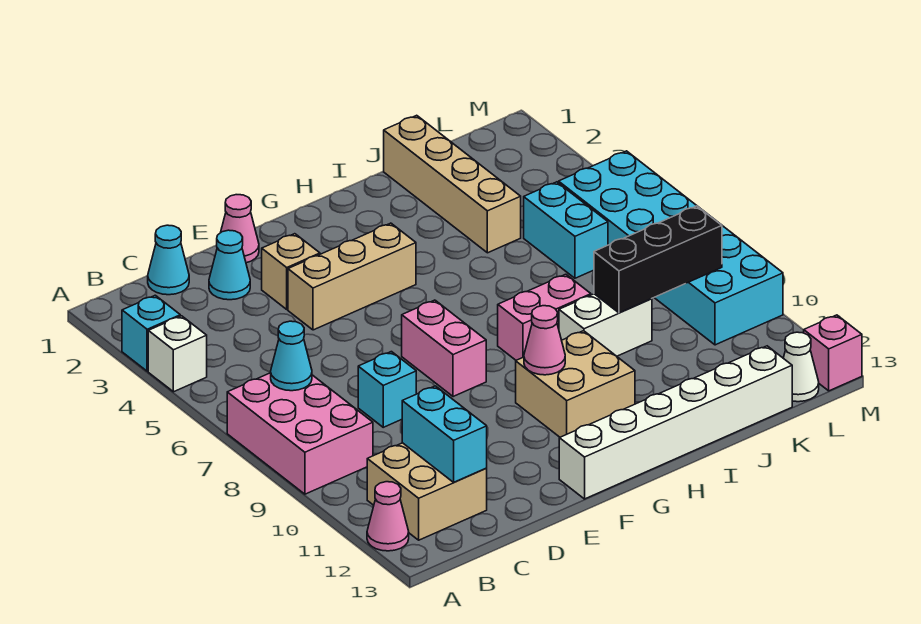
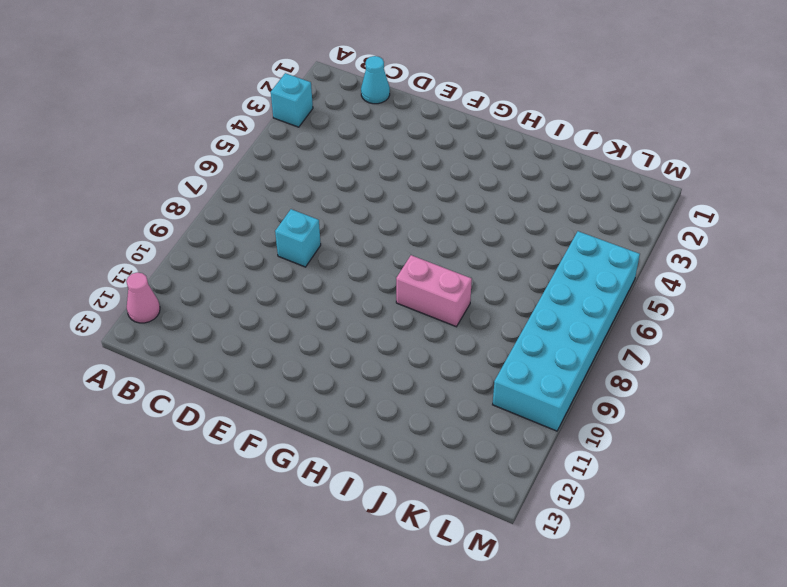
none -> white brick A4 level 1
none -> pink brick A7:B9 level 1
none -> tan brick B11:C12 level 1

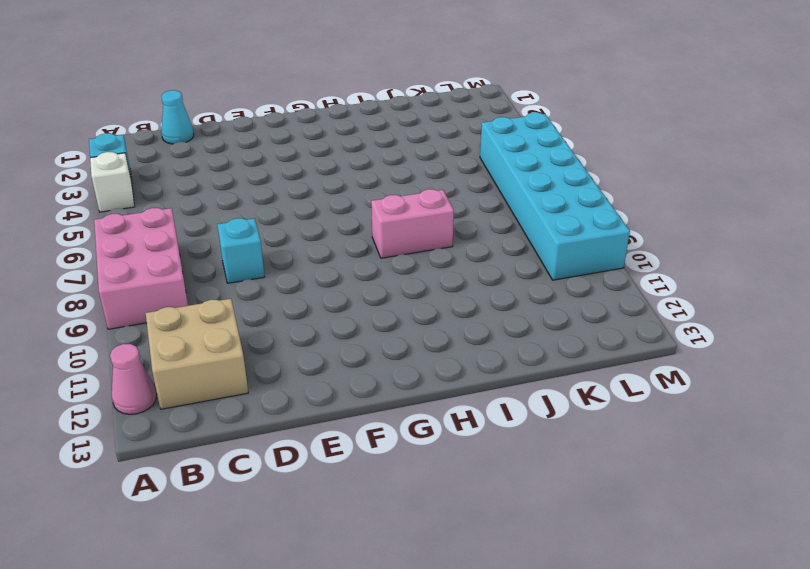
none -> cyan cone D2 level 1
none -> pink cone E1 level 1
none -> tan brick E3 level 1

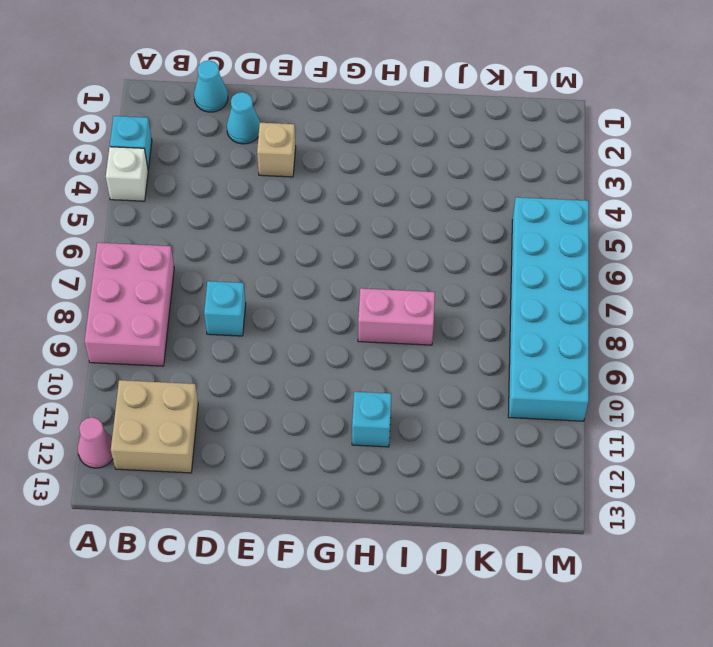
cyan brick H11 level 1 -> tan brick G10:H11 level 1
none -> pink cone E1 level 1
none -> tan brick E4:G4 level 1
none -> pink brick F7:F8 level 1

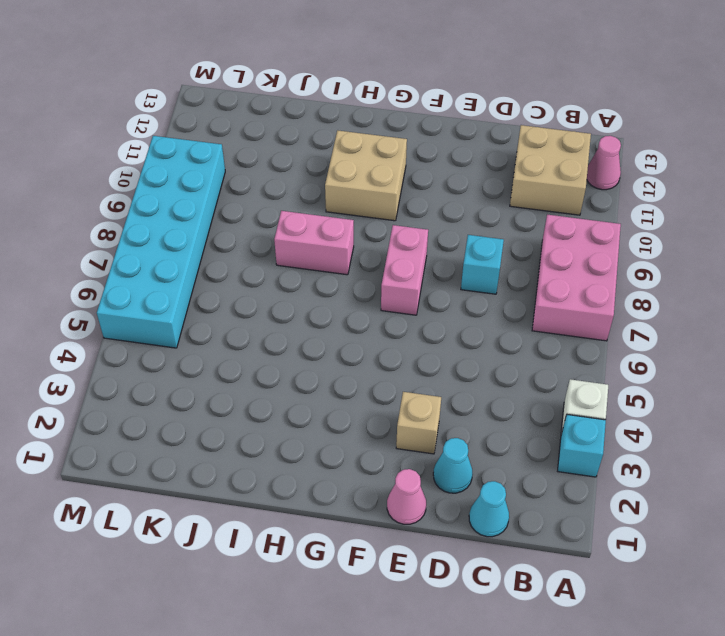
none -> tan brick E4:G4 level 1
none -> white brick F13:K13 level 1
none -> white brick I9:J9 level 1

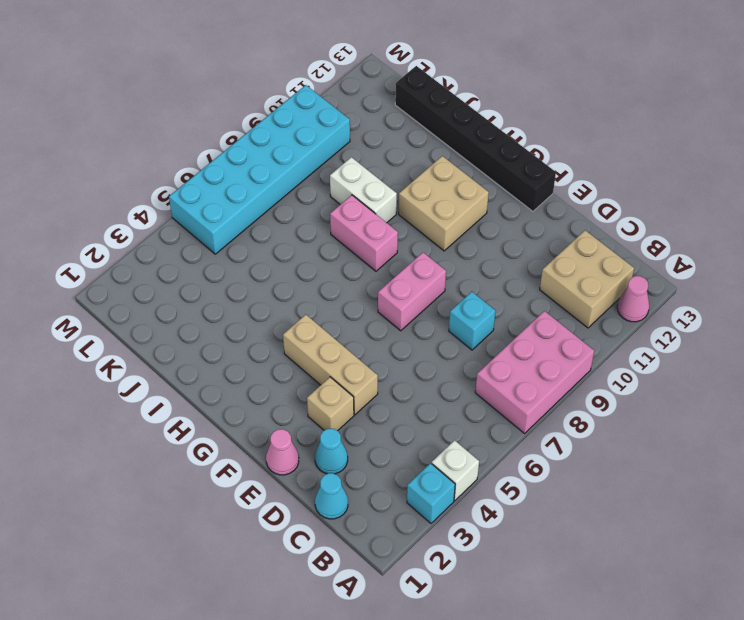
black brick F13:K13 level 1 -> white brick F13:K13 level 1
none -> tan brick J1:J4 level 1
none -> cyan brick K5:K6 level 1
none -> white cone L13 level 1

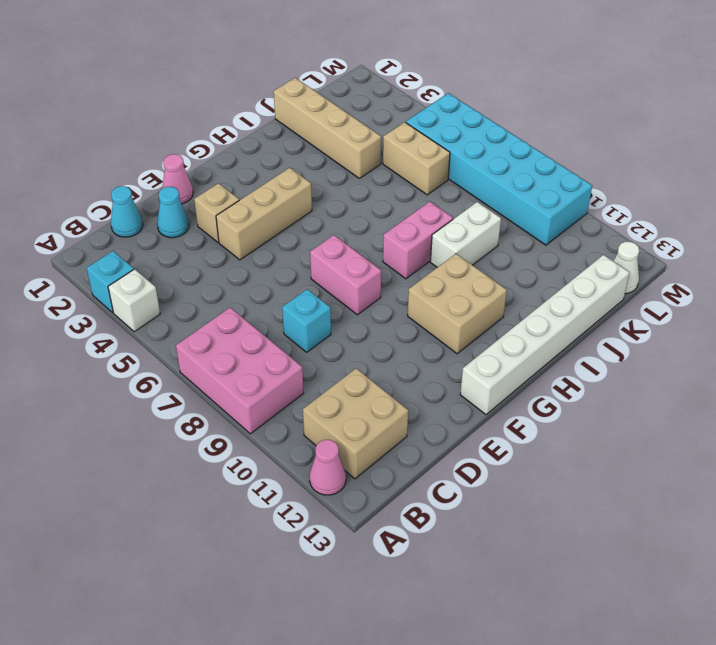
tan brick K5:K6 level 1 -> cyan brick K5:K6 level 1
none -> pink brick M13 level 1
none -> cyan cone B7 level 2
none -> cyan brick C11:C12 level 2

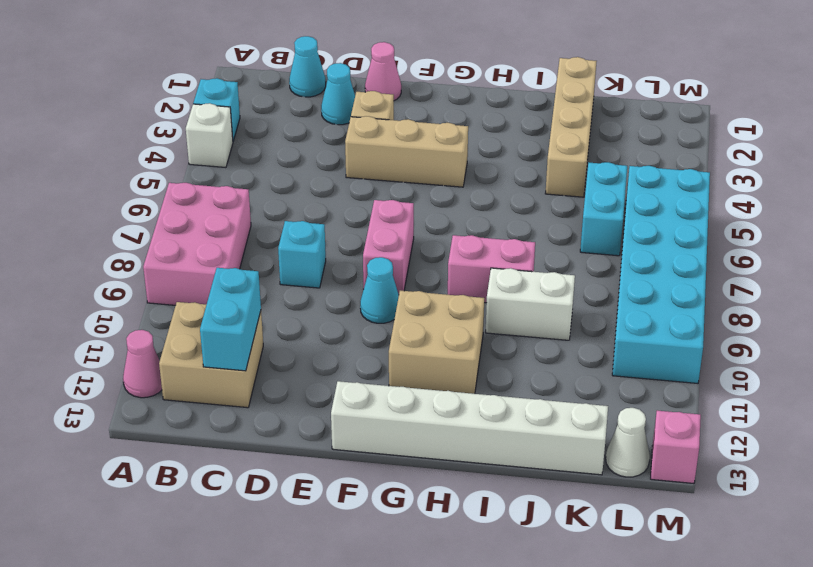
cyan cone F9 level 1 -> cyan cone B7 level 2
none -> pink cone G10 level 2
none -> black brick J9:L9 level 2

